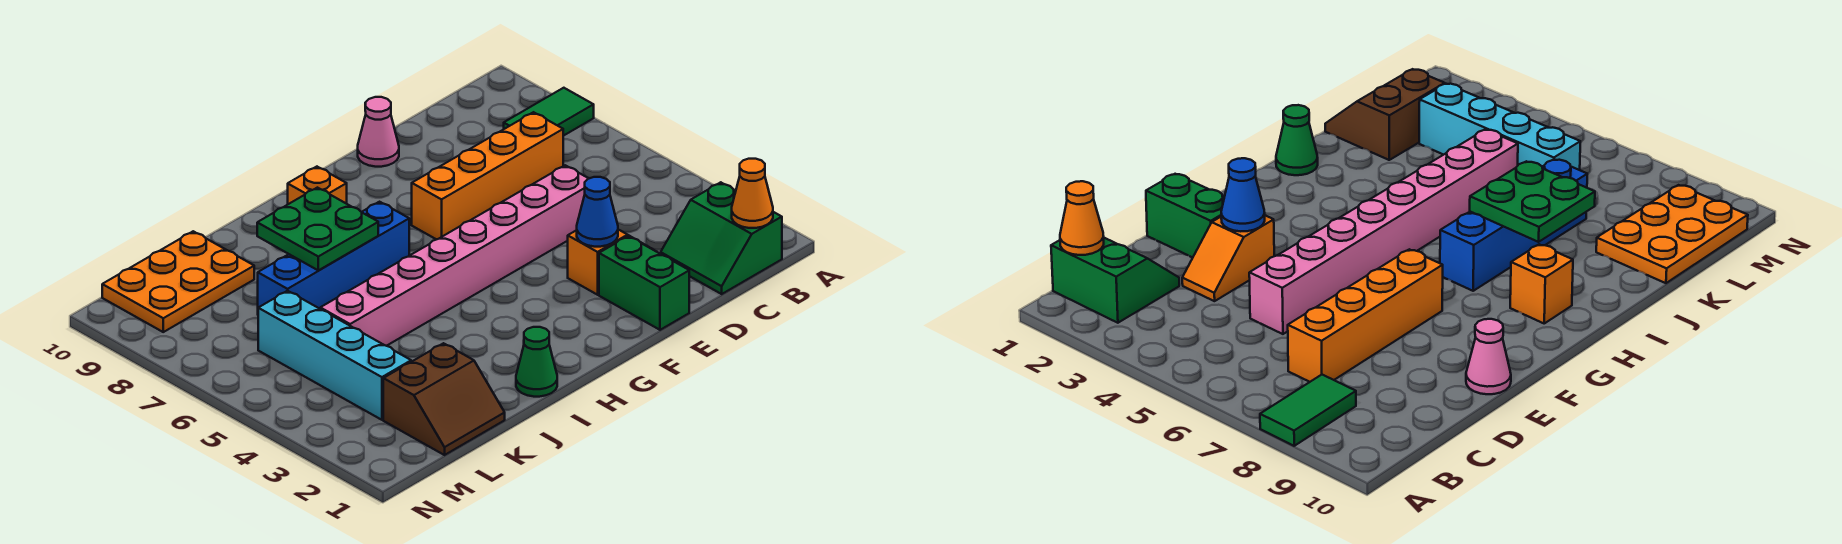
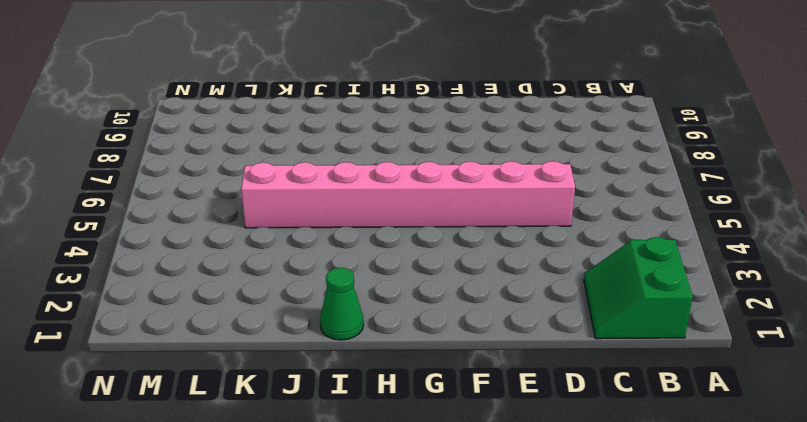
none -> green tile A8:B8 level 1
none -> orange brick C7:F7 level 1
none -> orange slope D3:E3 level 1 top E

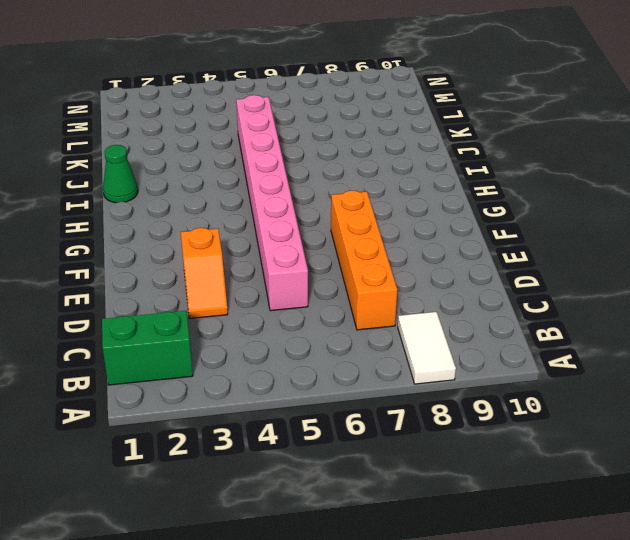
white tile A8:B8 level 1 -> green tile A8:B8 level 1
none -> green brick E1:E2 level 1
none -> pink cone E10 level 1
none -> blue brick H7:K7 level 1

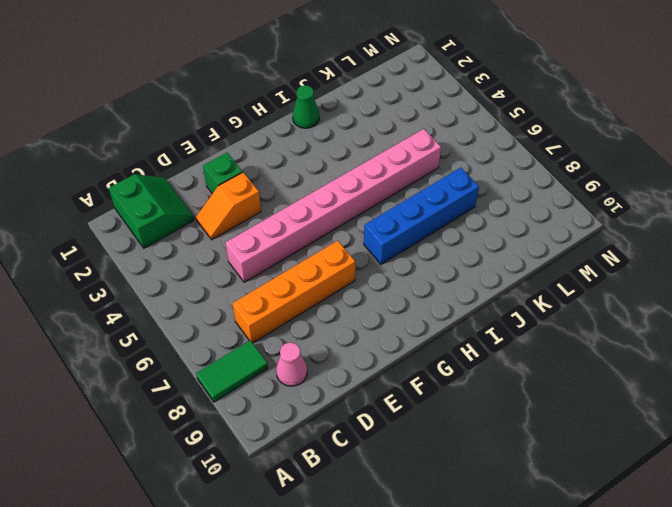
pink cone C9 level 1 -> pink cone E10 level 1
green brick E2 level 1 -> green brick E1:E2 level 1
none -> orange brick H9 level 1
none -> brown slope K1:L2 level 1 top 2
none -> orange plate K9:M10 level 1

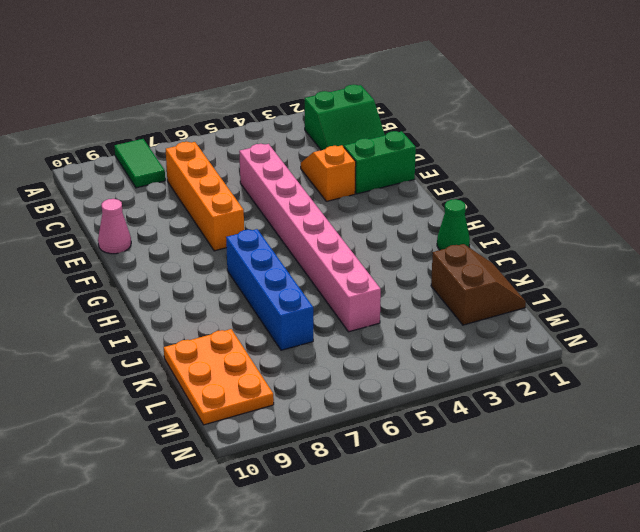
none -> orange brick H9 level 1
none -> cyan brick L3:L6 level 1
none -> orange cone B1 level 2

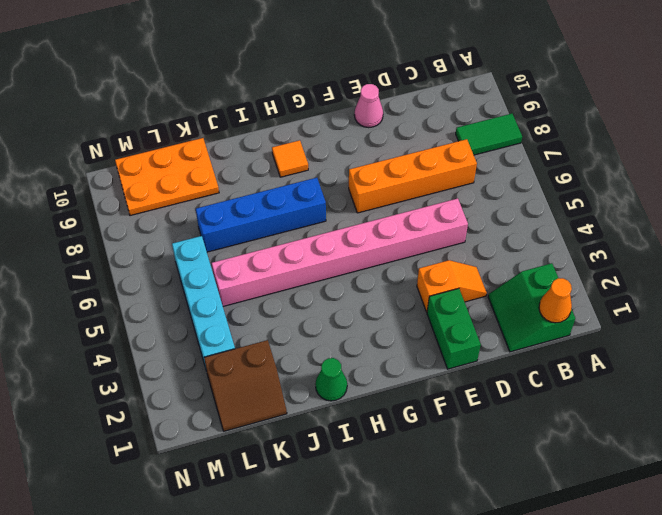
orange tile H9 level 1 -> orange brick H9 level 1
none -> blue cone E3 level 2
none -> green plate I7:J8 level 2

